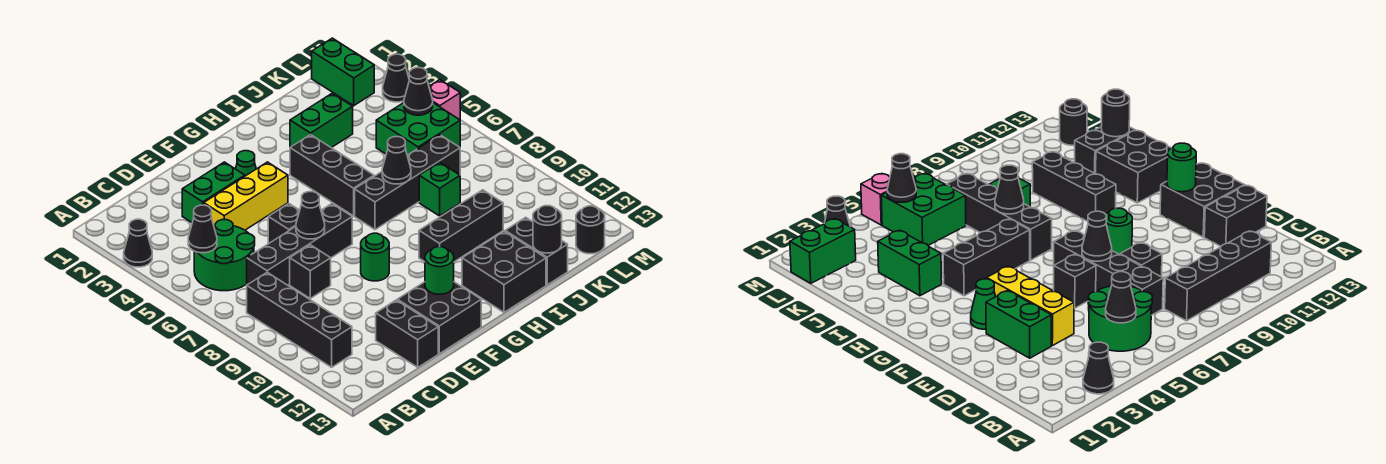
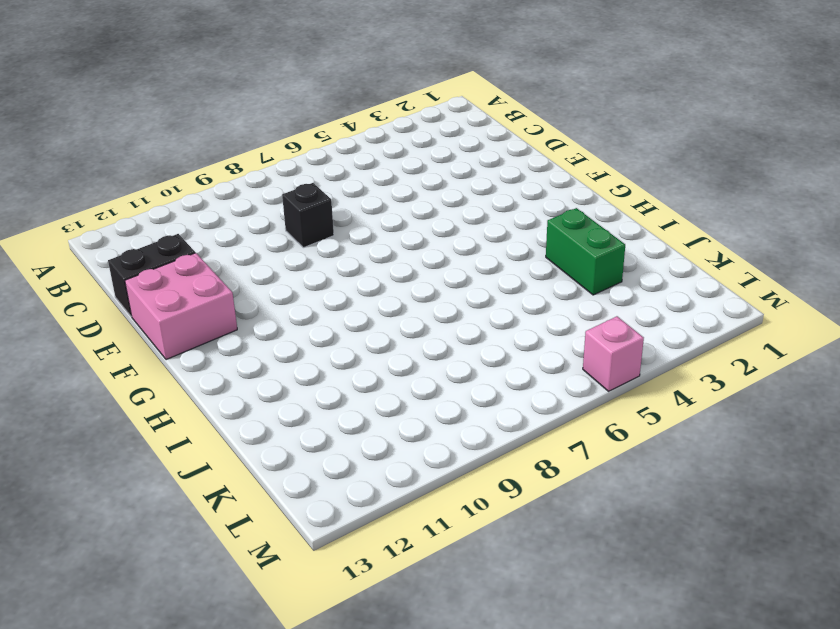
pink brick E12:F13 level 1 -> black brick E12:F13 level 1
none -> black cone A3 level 1
none -> green round brick B5:C6 level 1
none -> black brick B8:B11 level 1
none -> black brick C7:F7 level 1

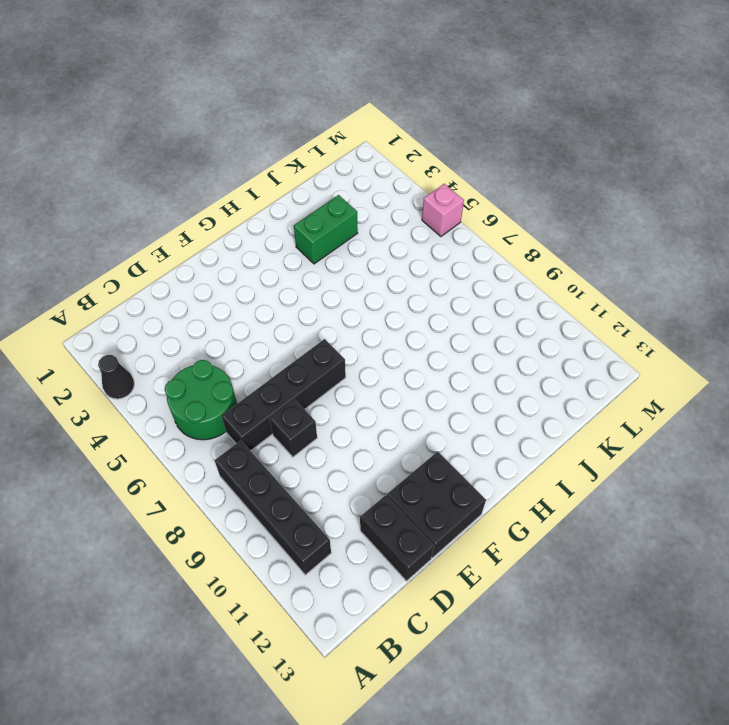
none -> green brick D3:E3 level 1
none -> yellow brick D4:F4 level 1
none -> black brick E6 level 1
none -> green cone F3 level 1

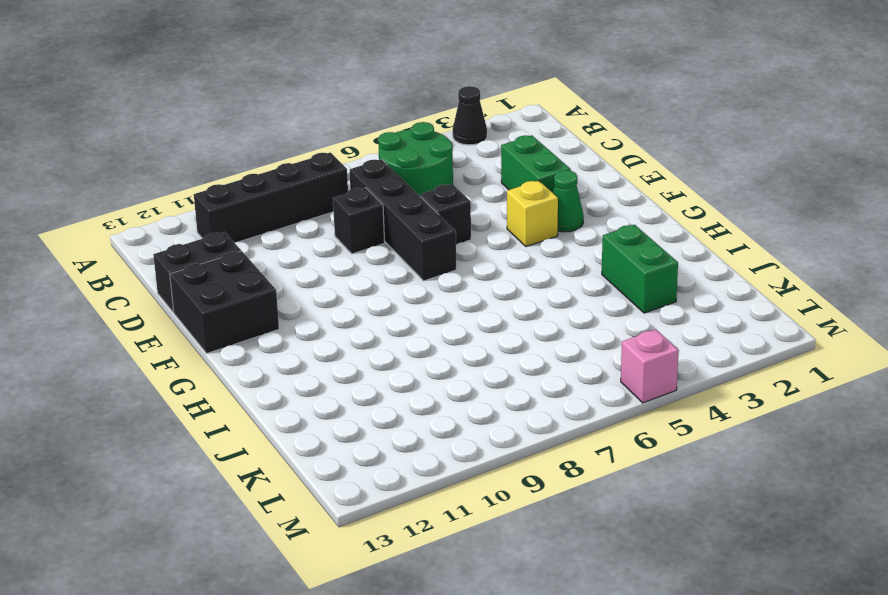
yellow brick F4 level 1 -> yellow brick D4:F4 level 1
none -> green round brick F9 level 1
none -> black brick H4:H6 level 1
none -> black brick H7:K7 level 1
none -> black brick H10:J10 level 1

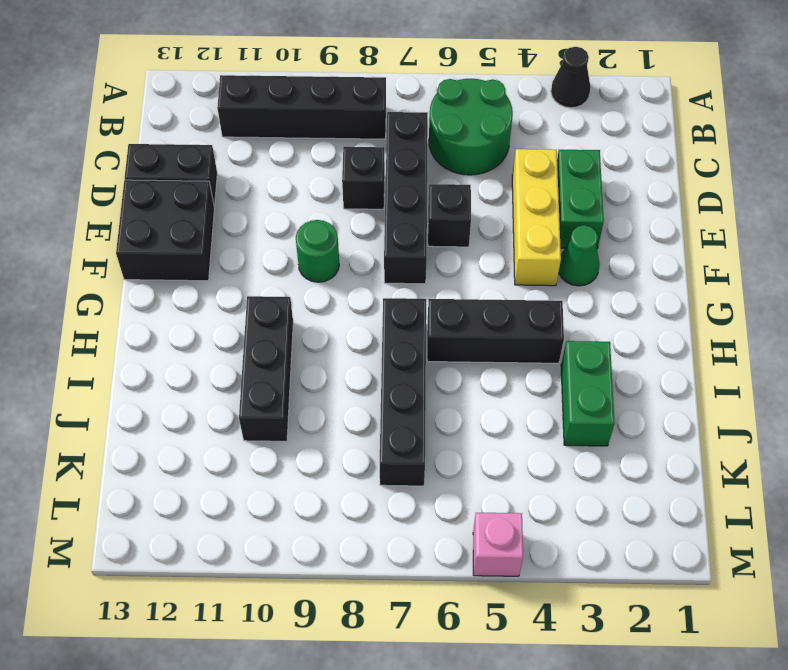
none -> black brick H12:I13 level 1
none -> green brick J8 level 1
none -> black brick J12:J13 level 1
none -> green brick K5:L6 level 1

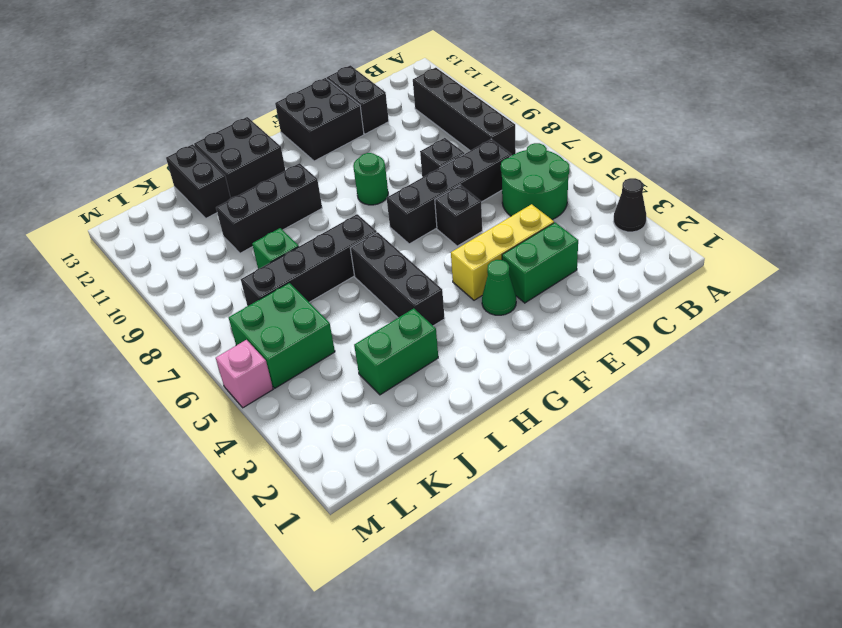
none -> green brick L1:L2 level 1
none -> black round brick L13 level 1
none -> black cone M3 level 1
none -> black cone B5 level 2

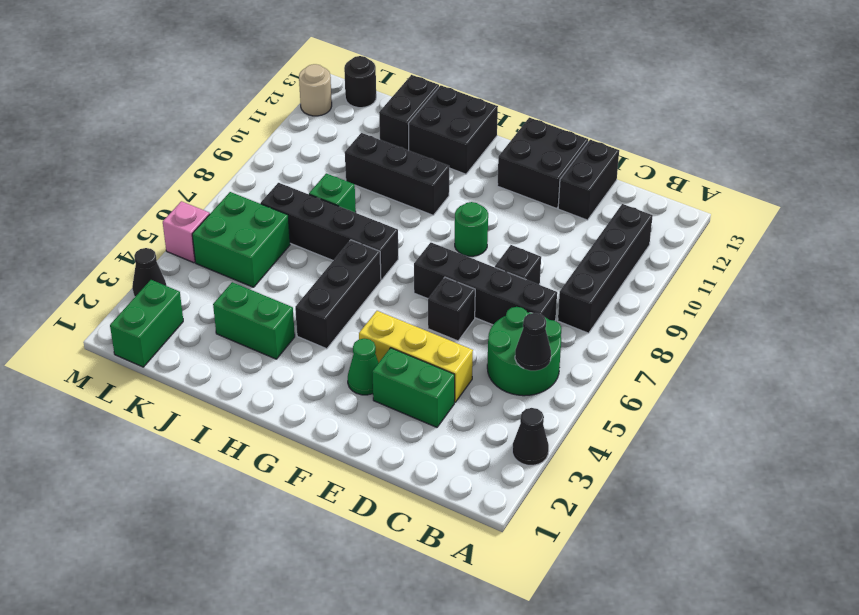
tan round brick M12 level 1 -> none
none -> black cone E7 level 2
none -> green round brick F12 level 2
none -> black cone I7 level 2
none -> black round brick J13 level 2

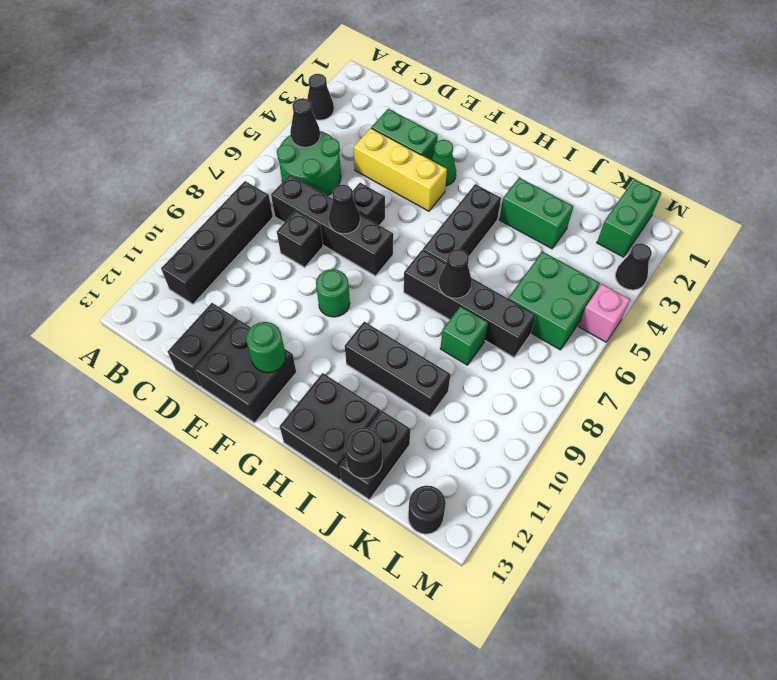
none -> black cone L5 level 2

